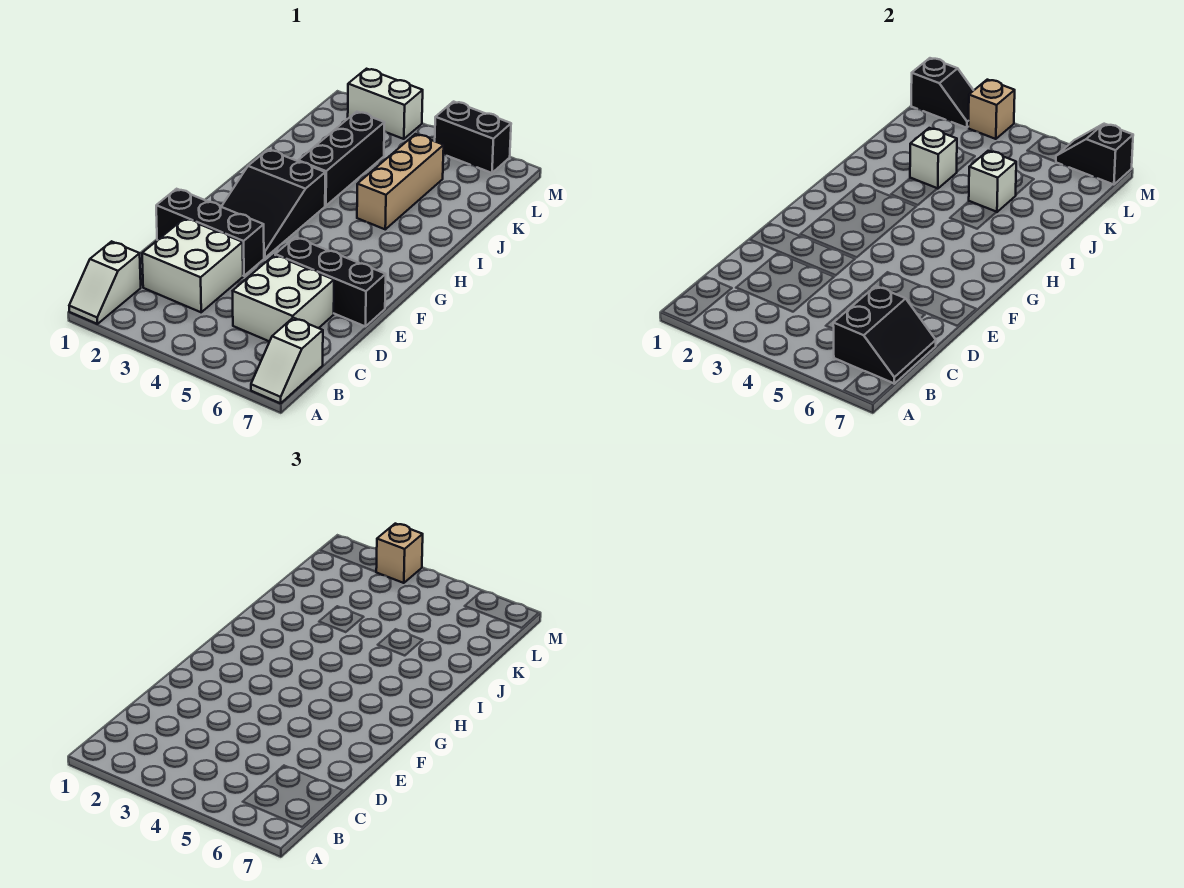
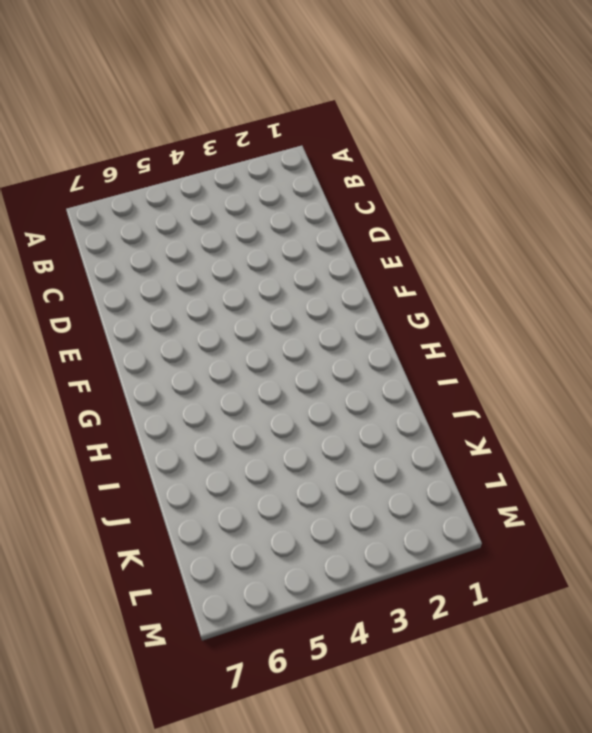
none -> white slope A1:B1 level 1 top B
none -> white slope A7:B7 level 1 top B
none -> white brick C2:D3 level 1

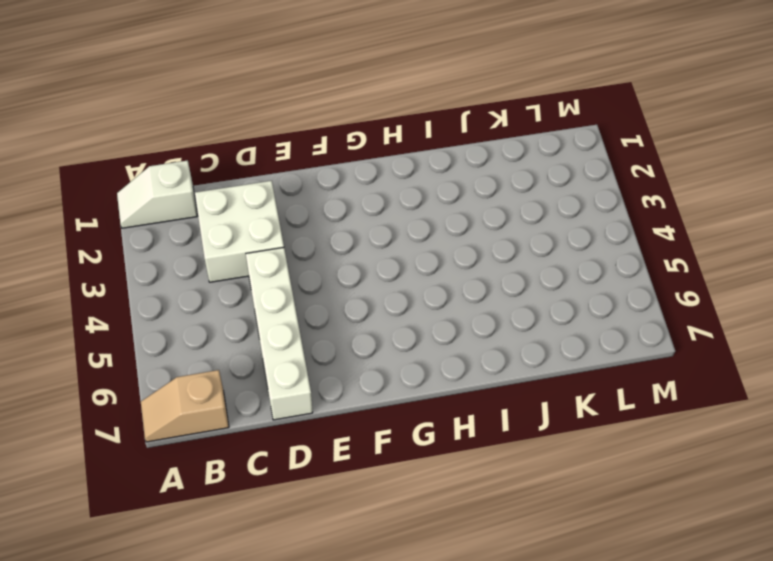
tan slope A7:B7 level 1 top B -> white slope A7:B7 level 1 top B
white brick D4:D7 level 1 -> white brick C5:D6 level 1
none -> black brick E1:E3 level 1
none -> black brick E5:E7 level 1
none -> black slope F2:H3 level 1 top H

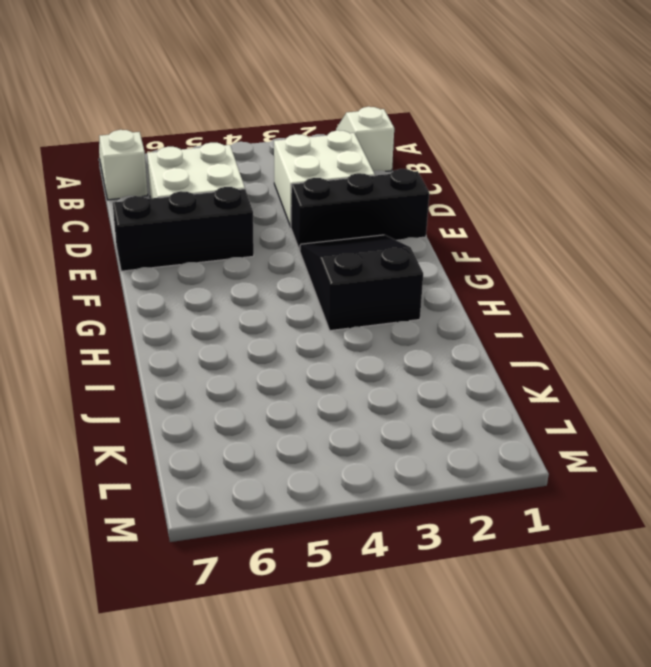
none -> black brick I3:K3 level 1
none -> tan brick I5:K5 level 1
none -> white brick M2:M3 level 1

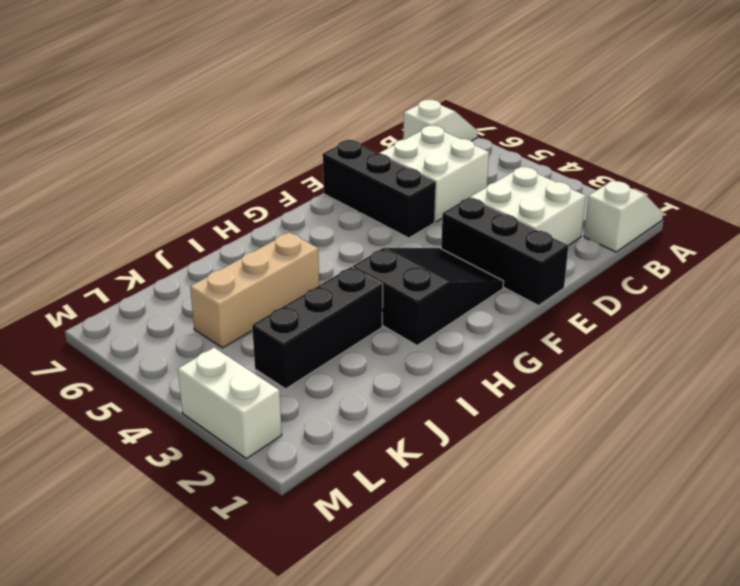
none -> black brick M5:M6 level 1
none -> black slope B6:C7 level 2 top 6
none -> white brick J3 level 2

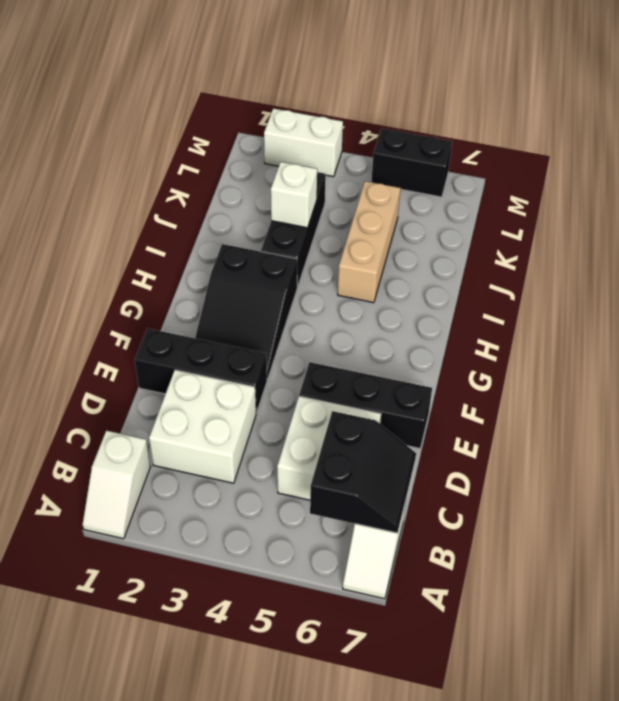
none -> white brick J5 level 2
none -> black slope M1:M2 level 2 top 1
none -> tan brick M3 level 2

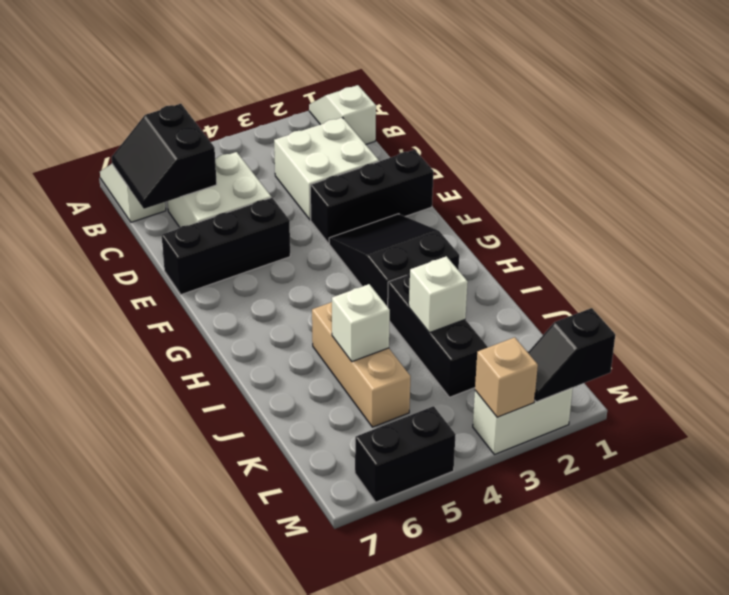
none -> black slope M6:M7 level 2 top 7
none -> tan brick M3 level 3

